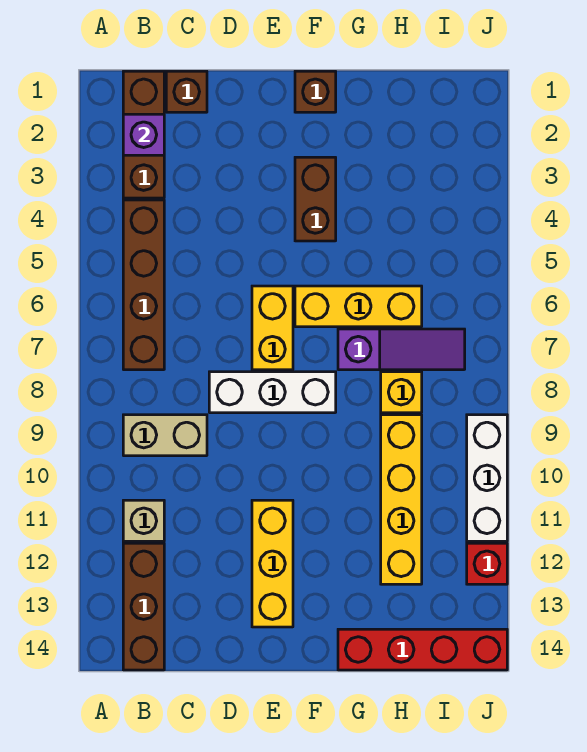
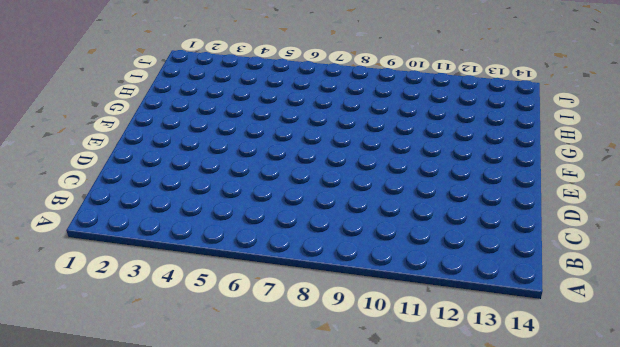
none -> brown brick B1:B3 level 1
none -> brown brick B4:B7 level 1
none -> tan brick B9:C9 level 1

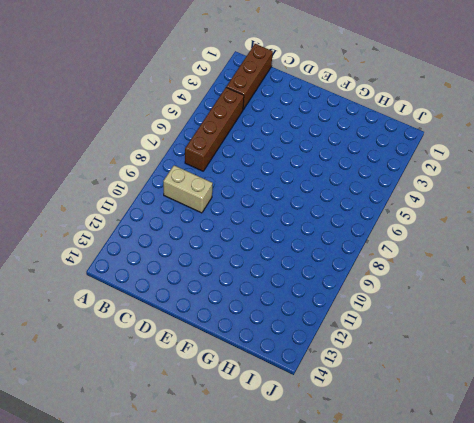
none -> tan brick B11 level 1
none -> brown brick B12:B14 level 1
none -> brown brick C1 level 1

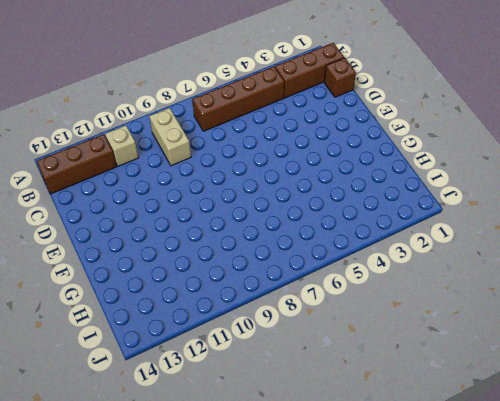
none -> white brick D8:F8 level 1
none -> yellow brick E6:E7 level 1
none -> yellow brick E11:E13 level 1

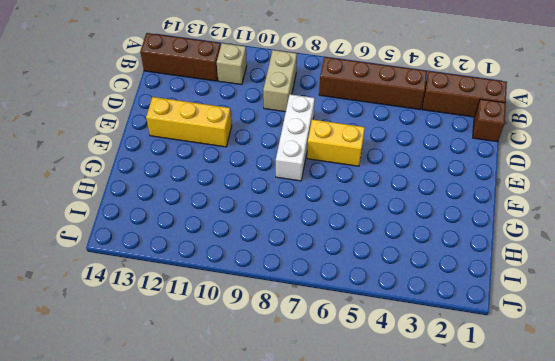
none -> brown brick F1 level 1
none -> brown brick F3:F4 level 1
none -> yellow brick F6:H6 level 1

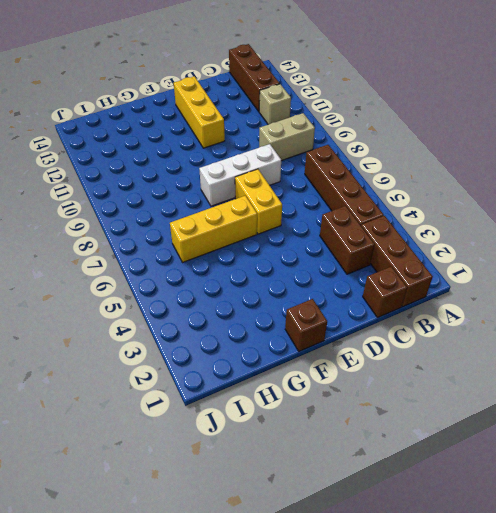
brown brick C3:C4 level 1 -> brown brick F3:F4 level 1
none -> purple slope G7:I7 level 1 top G
none -> red brick G14:J14 level 1
none -> yellow brick H8 level 1

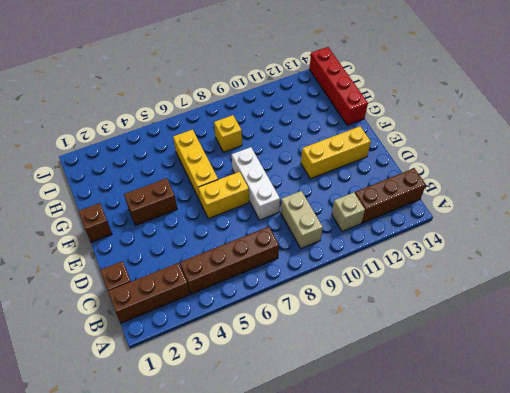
none -> purple slope G7:I7 level 1 top G
none -> yellow brick H9:H12 level 1
none -> white brick J9:J11 level 1

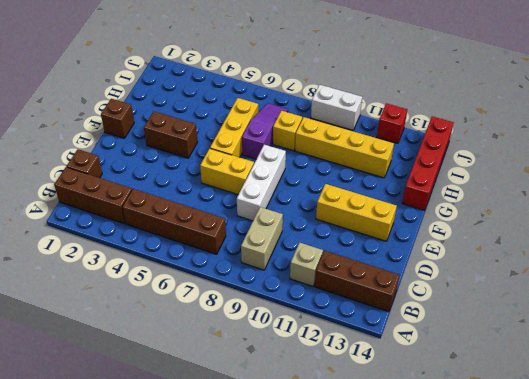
white brick J9:J10 level 1 -> white brick J9:J11 level 1
none -> purple brick B2 level 2

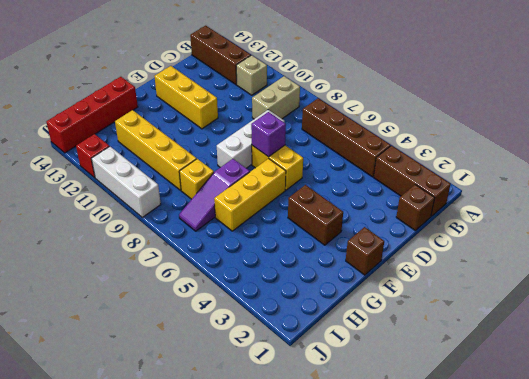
purple brick E7 level 2 -> purple brick B2 level 2

